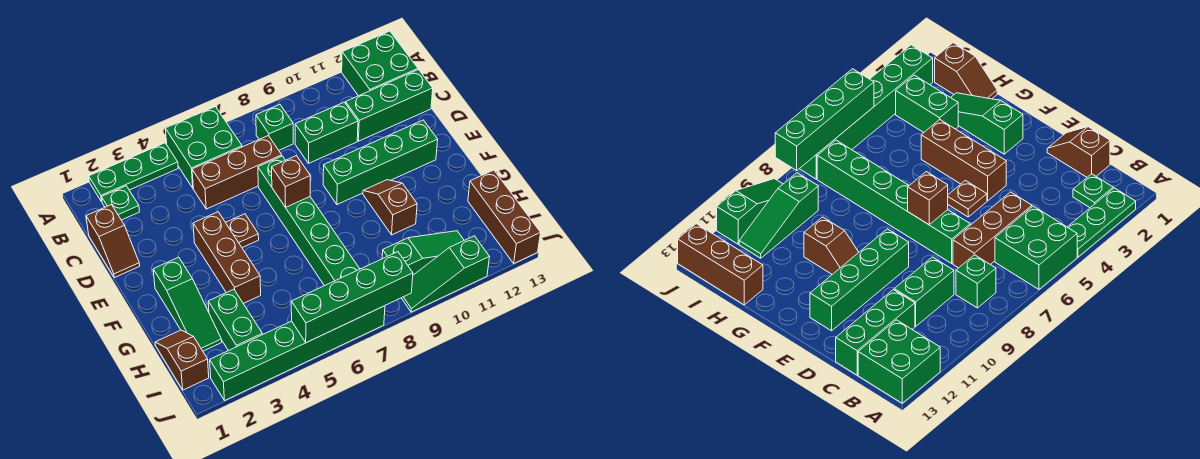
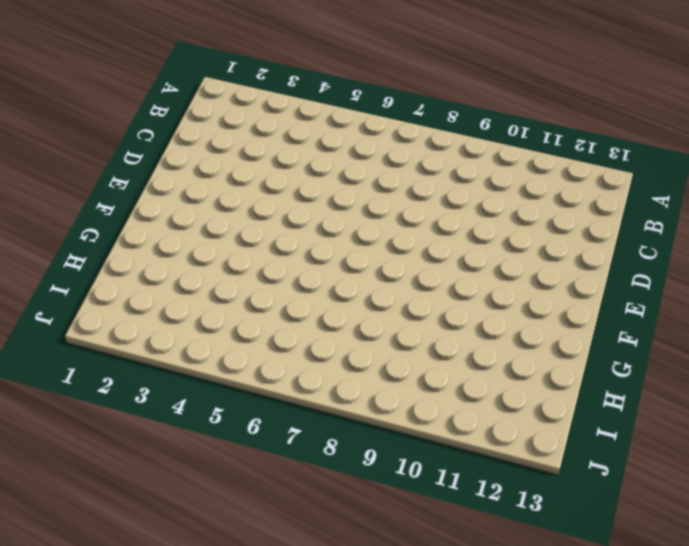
none -> green plate A2:A4 level 1
none -> green brick A5:B6 level 1
none -> green brick A12:B13 level 1

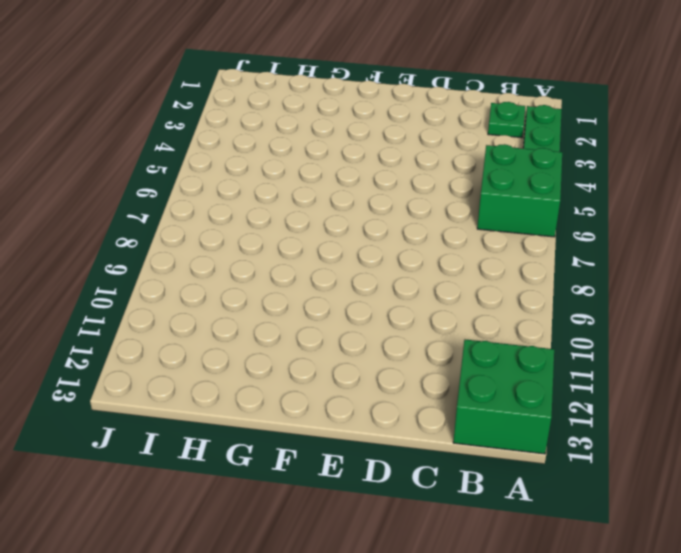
none -> green brick B8 level 1
none -> brown slope C1:D1 level 1 top C
none -> brown brick C5:C7 level 1

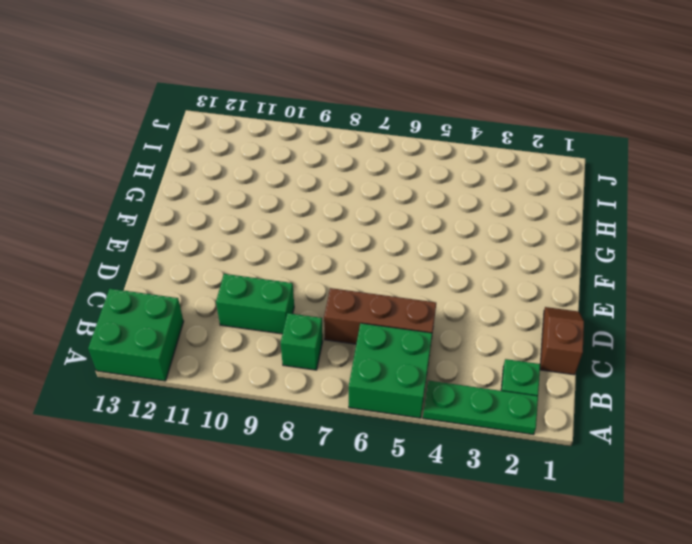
none -> green brick C11:C13 level 1
none -> green brick D7:I7 level 1
none -> brown brick E4:G4 level 1

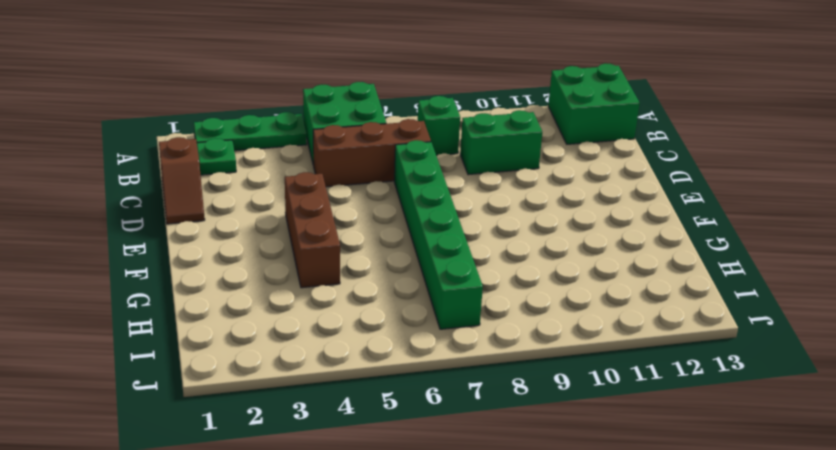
none -> green brick C11:C13 level 1
none -> brown plate E5 level 1
none -> green brick E9:E12 level 1

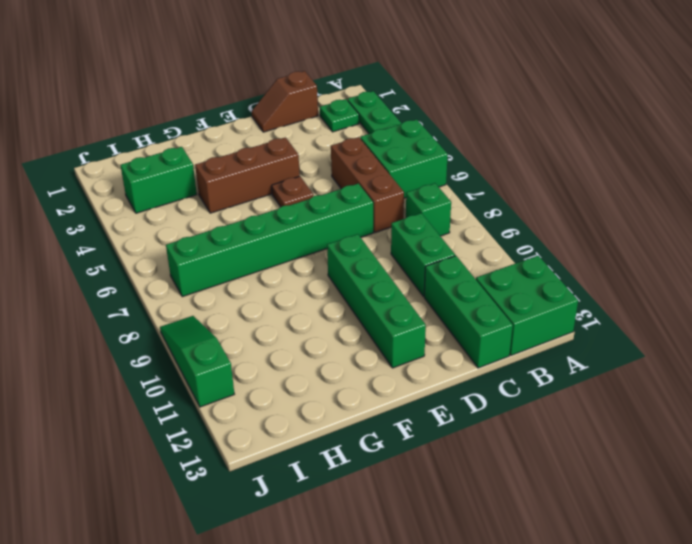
none -> green slope F2:H2 level 1 top F
none -> brown slope F10:G10 level 1 top G
none -> brown slope H1:I1 level 1 top I

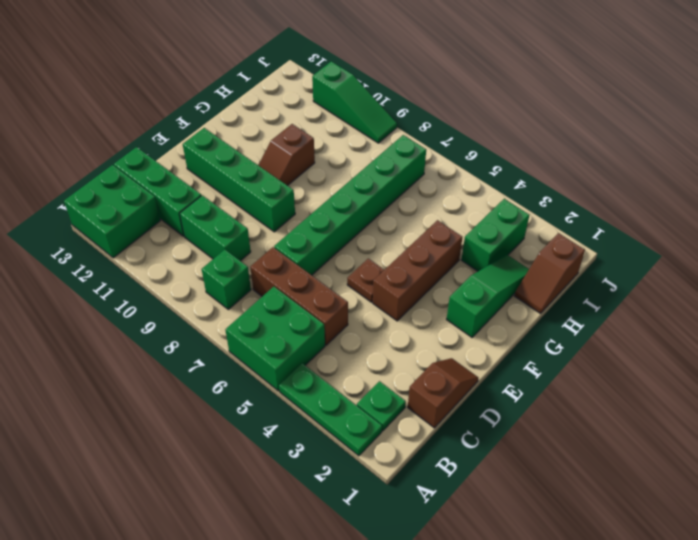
none -> brown brick H13:J13 level 1
none -> green slope I9:I11 level 1 top 9
none -> green brick J2:J7 level 1

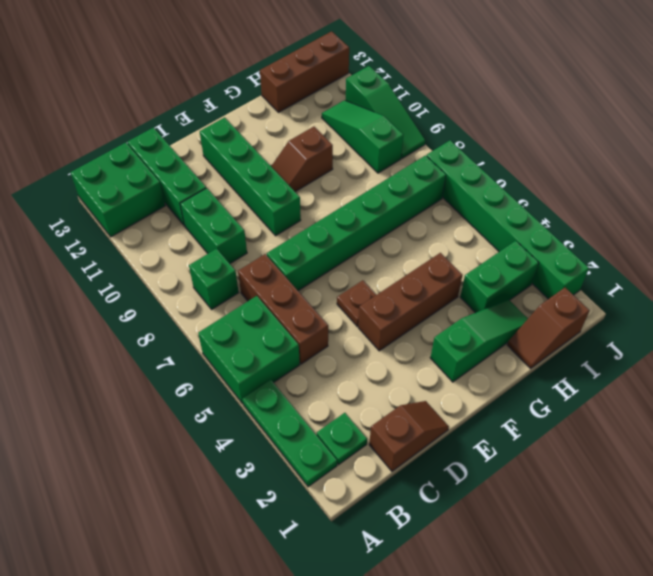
none -> brown brick E7 level 2
none -> green brick J5:J8 level 2

